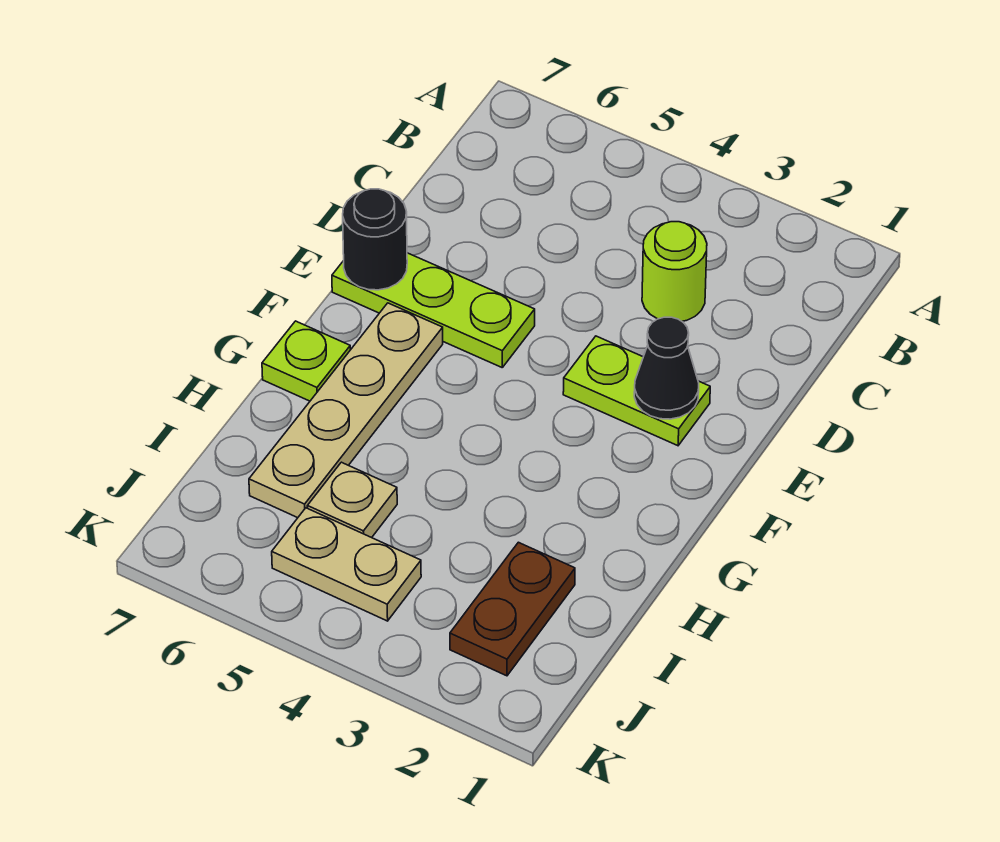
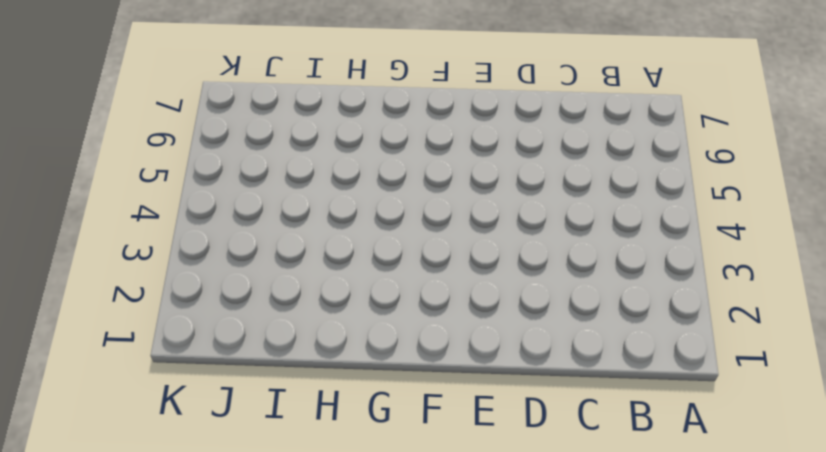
none -> lime round brick C3 level 1
none -> lime plate E2:E3 level 1

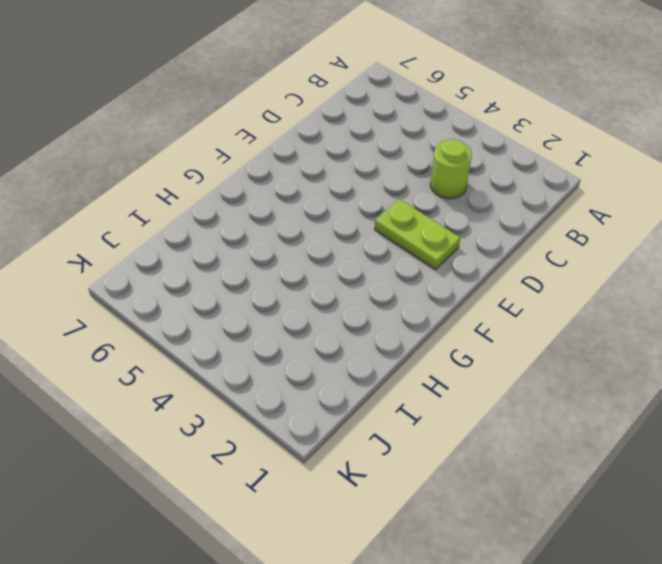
none -> lime plate E5:E7 level 1
none -> tan plate F6:I6 level 1

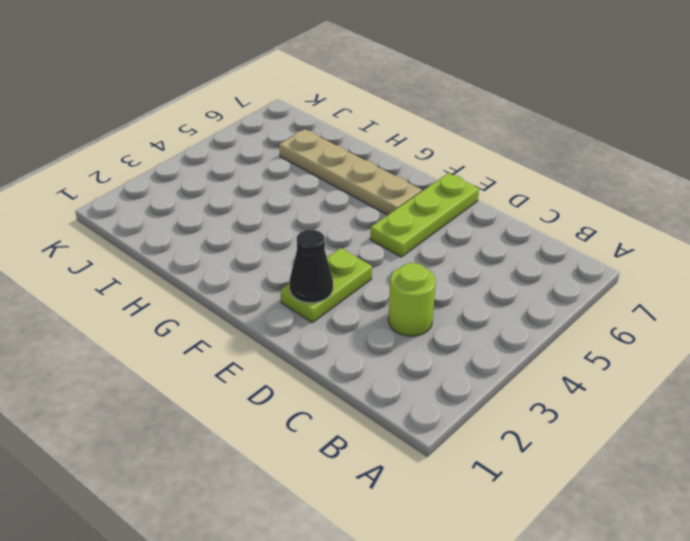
none -> lime plate G7 level 1
none -> brown plate I2:J2 level 1

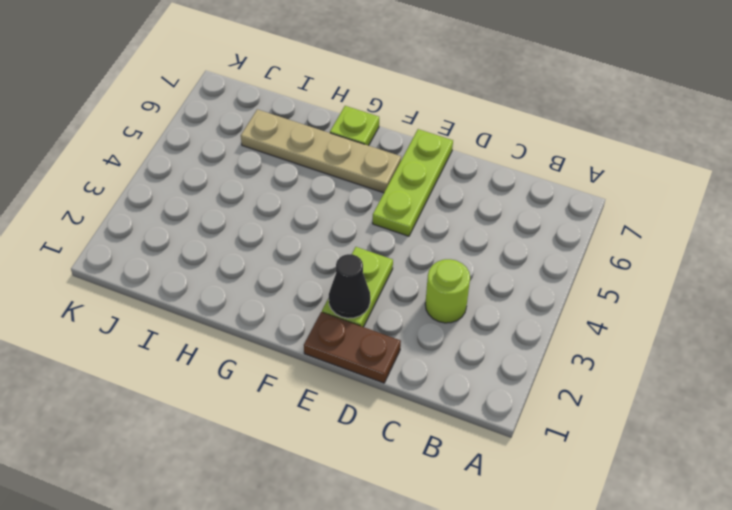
brown plate D1:E1 level 1 -> brown plate I2:J2 level 1
none -> tan plate I5 level 1
none -> tan plate J4:J5 level 1

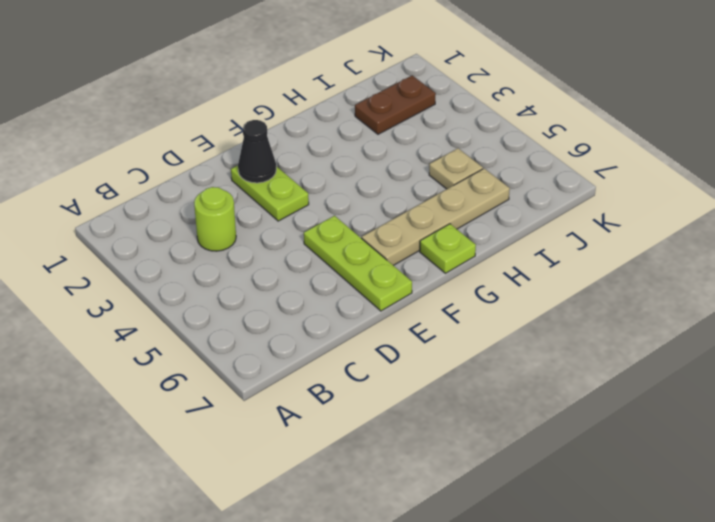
none -> tan plate J4:J5 level 1
none -> black round brick E7 level 2

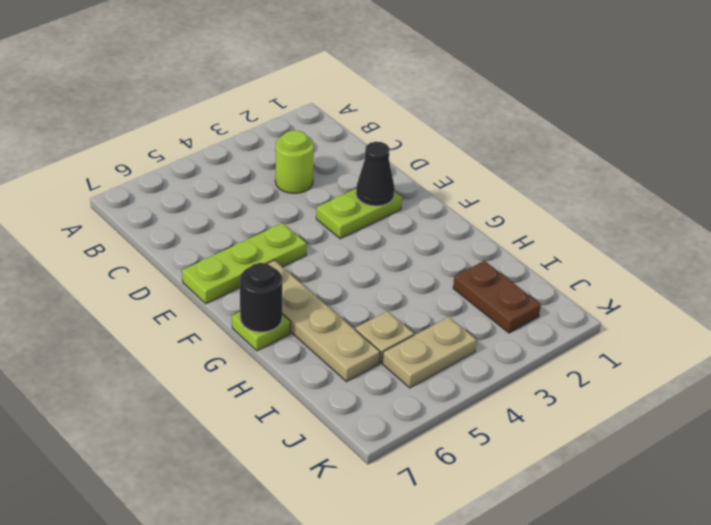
black round brick G7 level 2 -> black round brick E7 level 2

